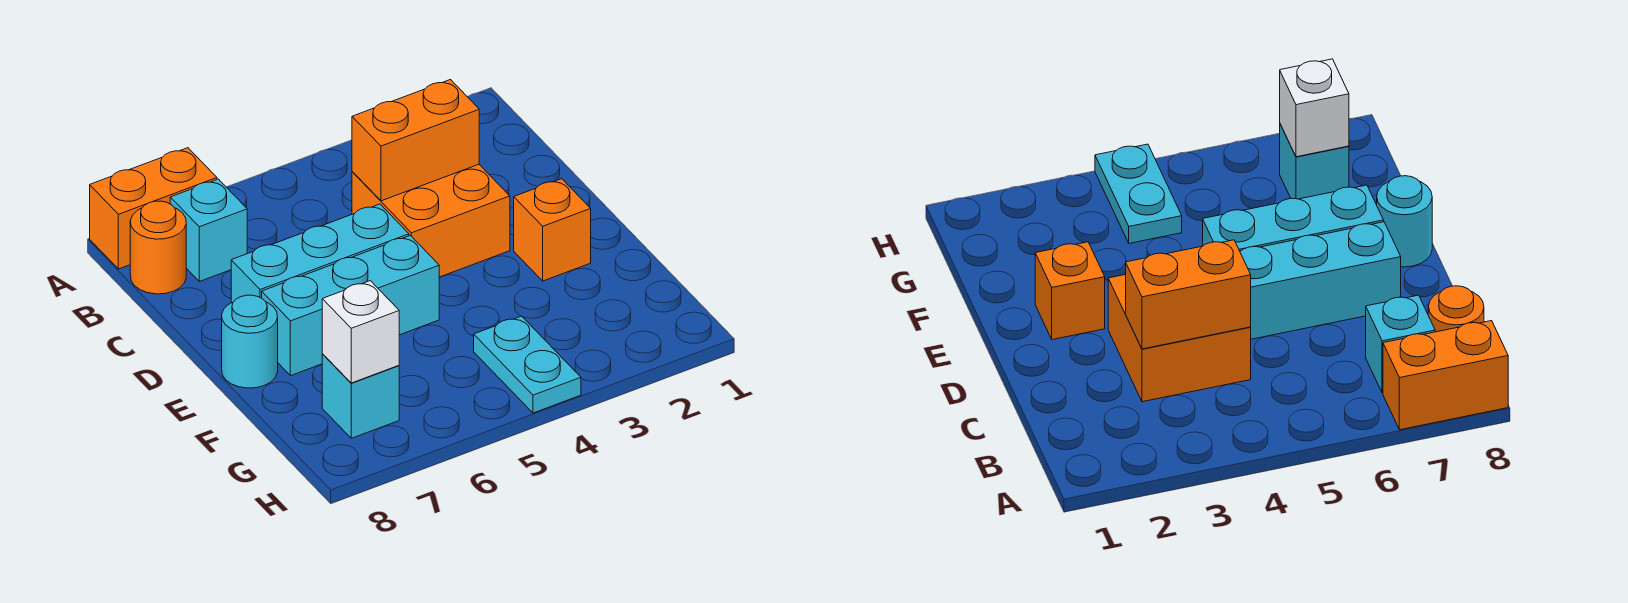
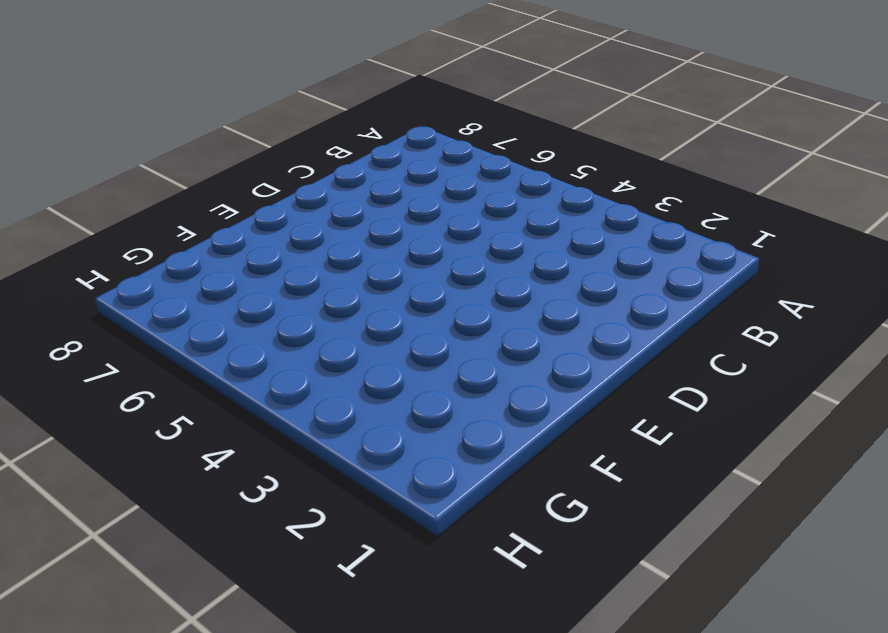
none -> orange brick A7:A8 level 1
none -> cyan brick B7 level 1
none -> orange round brick B8 level 1

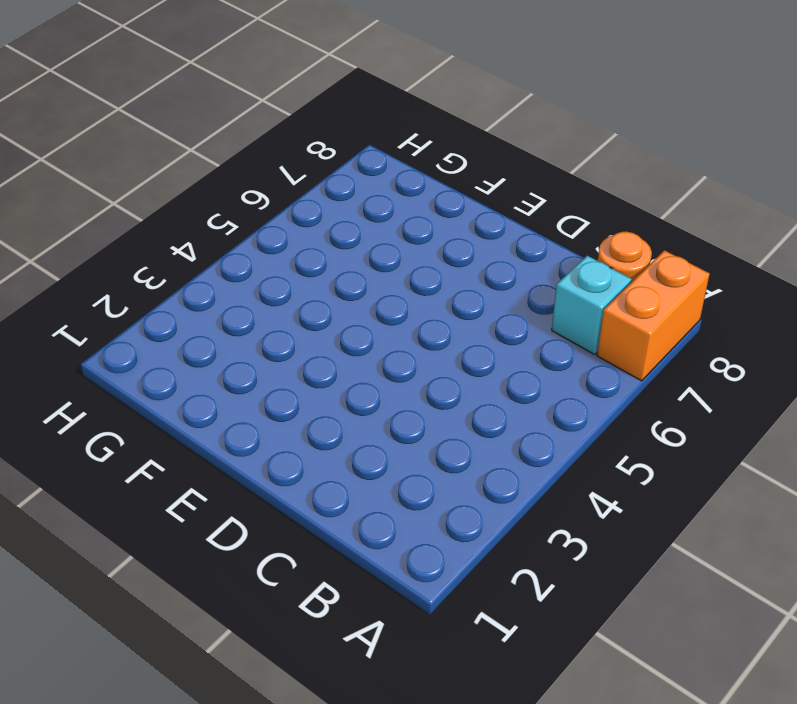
none -> orange brick C3:D4 level 1
none -> cyan brick D5:D7 level 1
none -> orange brick E2 level 1

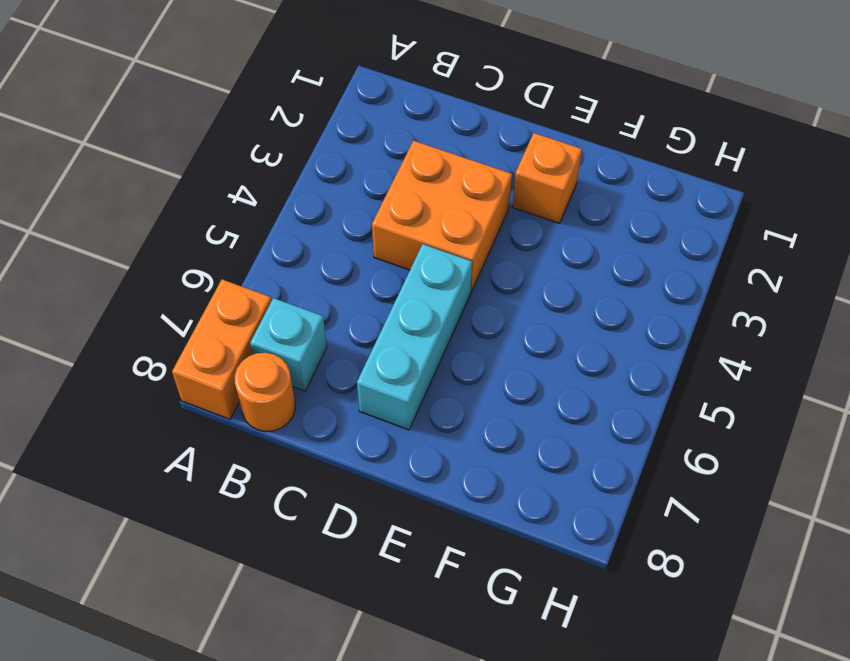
none -> cyan brick E5:E7 level 1
none -> cyan round brick E8 level 1
none -> cyan plate G4:H4 level 1

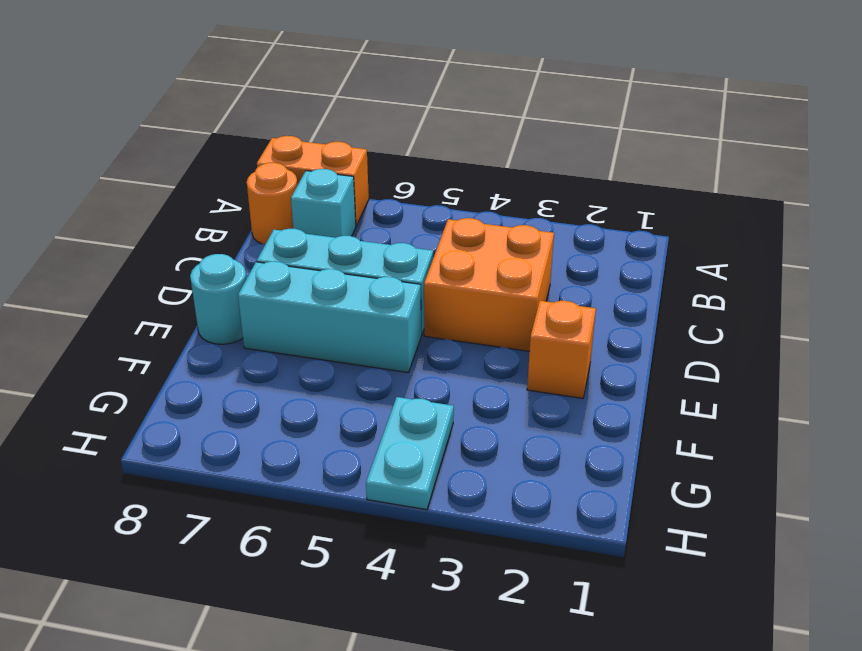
none -> cyan brick G7 level 1
none -> orange brick C3:C4 level 2
none -> white brick G7 level 2

